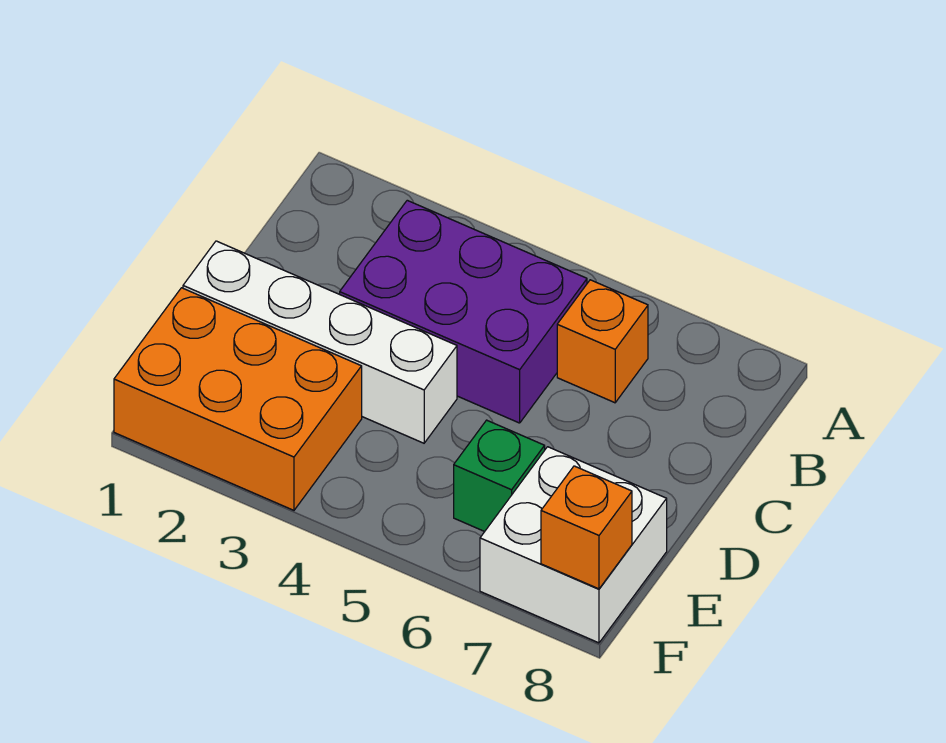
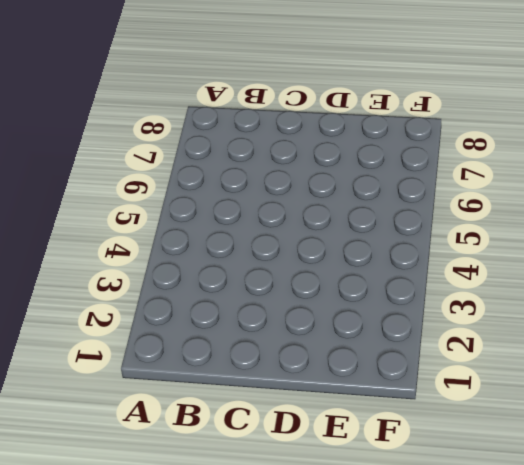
none -> purple brick B3:C5 level 1
none -> orange brick B6 level 1

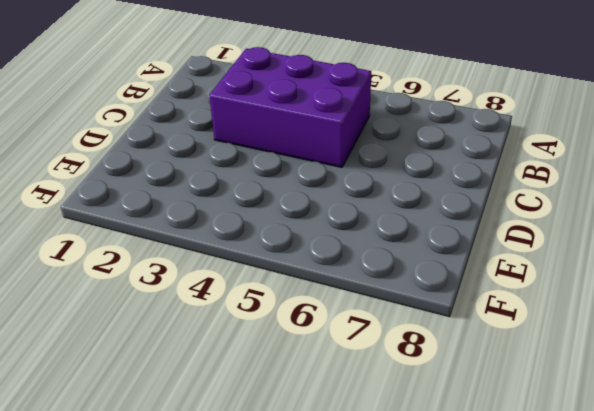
none -> orange brick B6 level 1
none -> white brick D1:D4 level 1

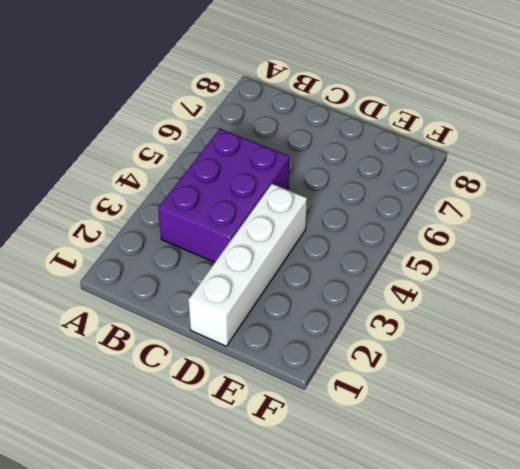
none -> orange brick B6 level 1
none -> orange brick E1:F3 level 1

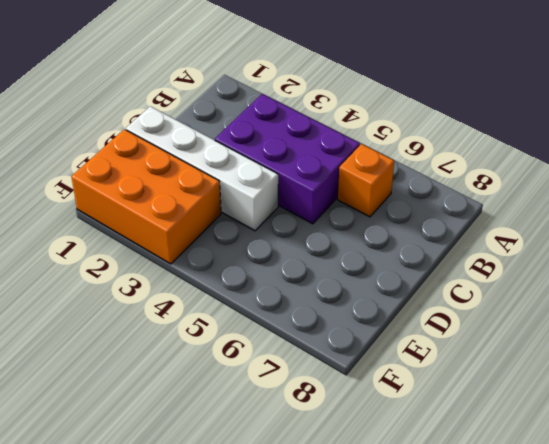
none -> green brick E6 level 1
none -> white brick E7:F8 level 1

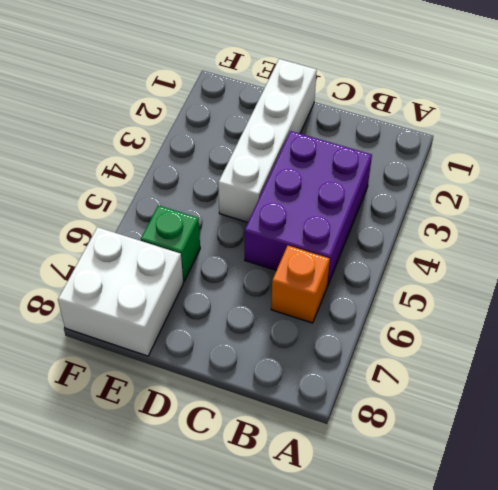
none -> orange brick E1:F3 level 1
none -> orange brick F8 level 2

